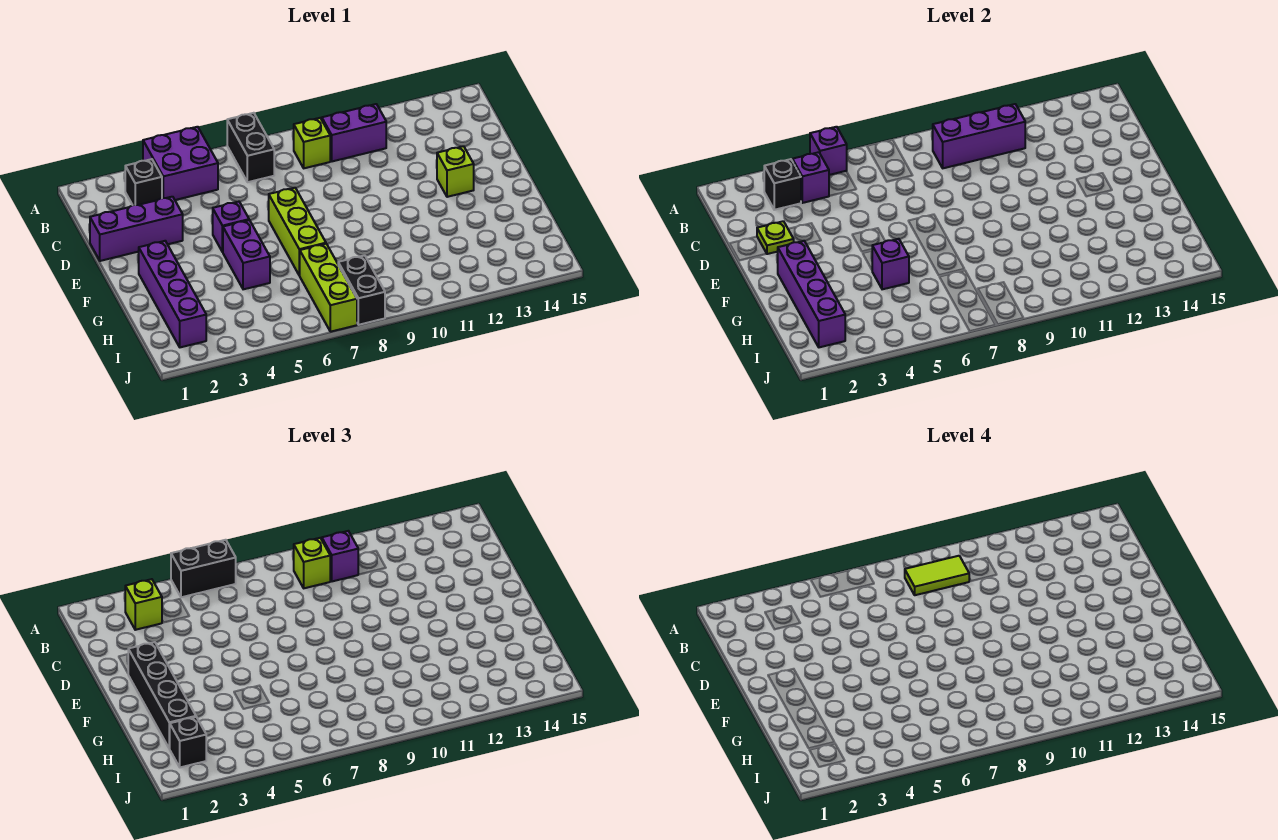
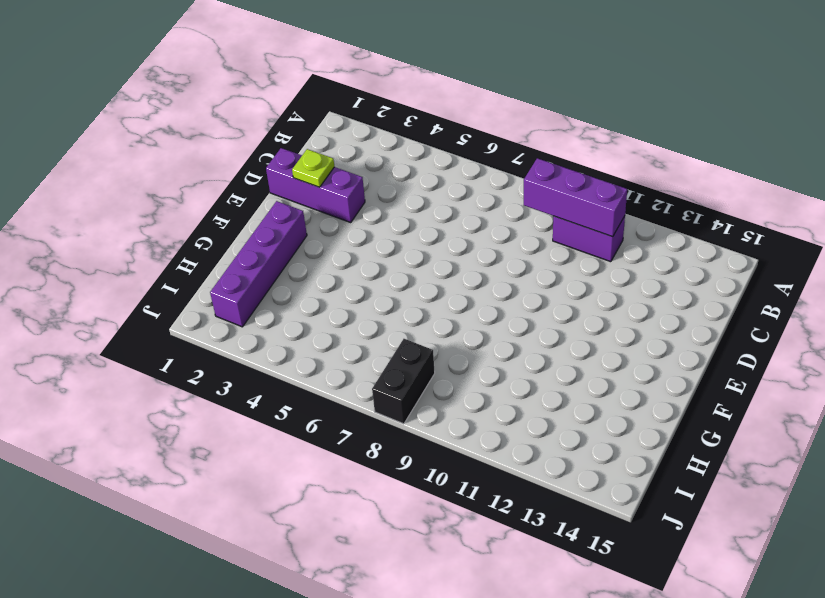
none -> purple brick A4:B5 level 1
none -> black brick A7:B7 level 1
none -> black brick B3 level 1

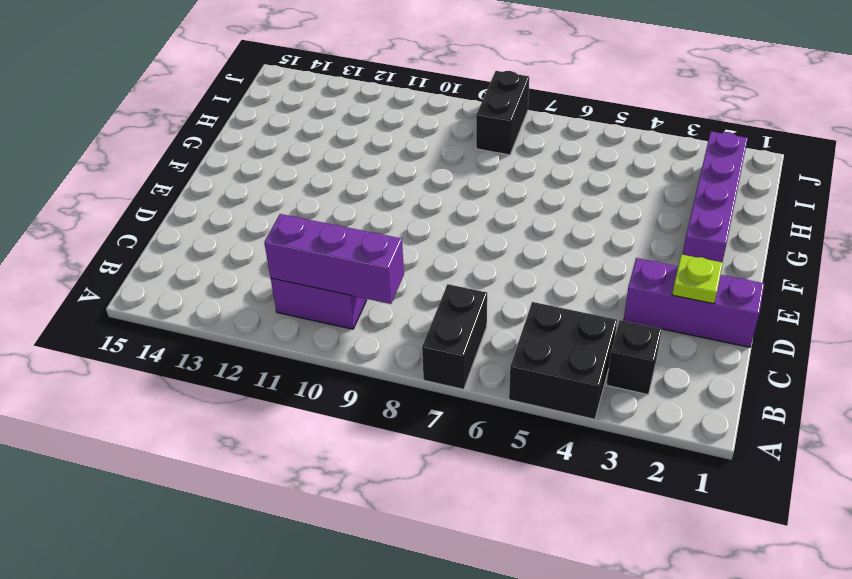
black brick A4:B5 level 1 -> purple brick A4:B5 level 1
none -> lime brick B9 level 1
none -> purple brick E5 level 1
none -> lime brick E7:G7 level 1

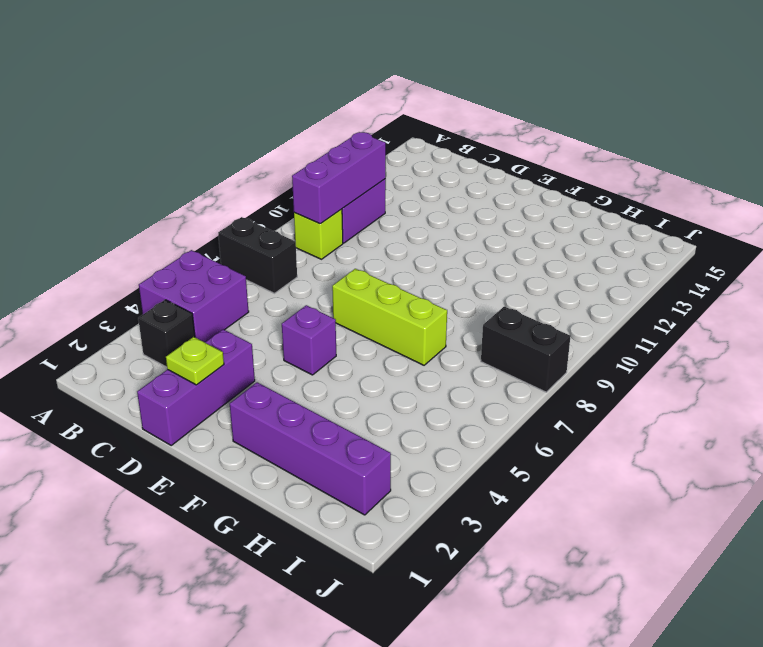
none -> lime brick E13 level 1
none -> purple brick F5:G5 level 1
none -> lime brick H7:J7 level 1

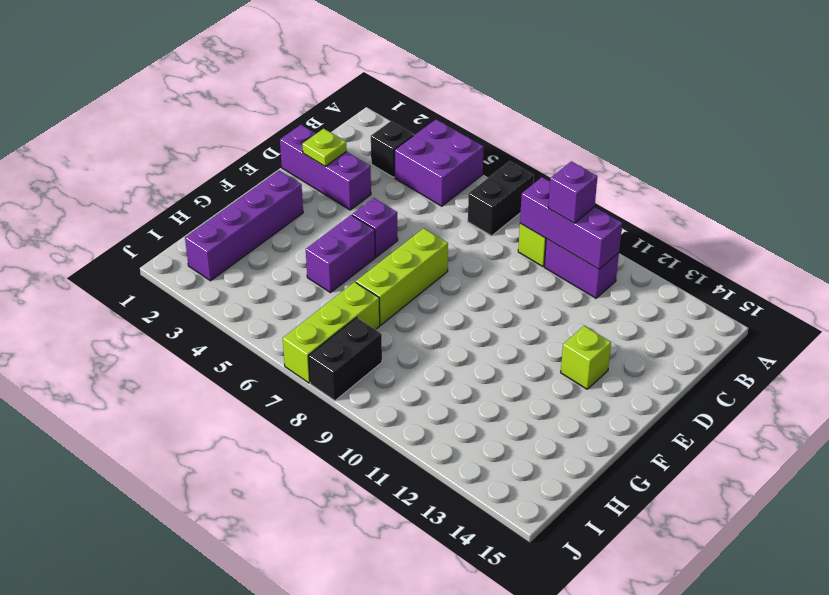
none -> purple brick A5 level 2
none -> black brick B3 level 2
none -> purple brick B4 level 2

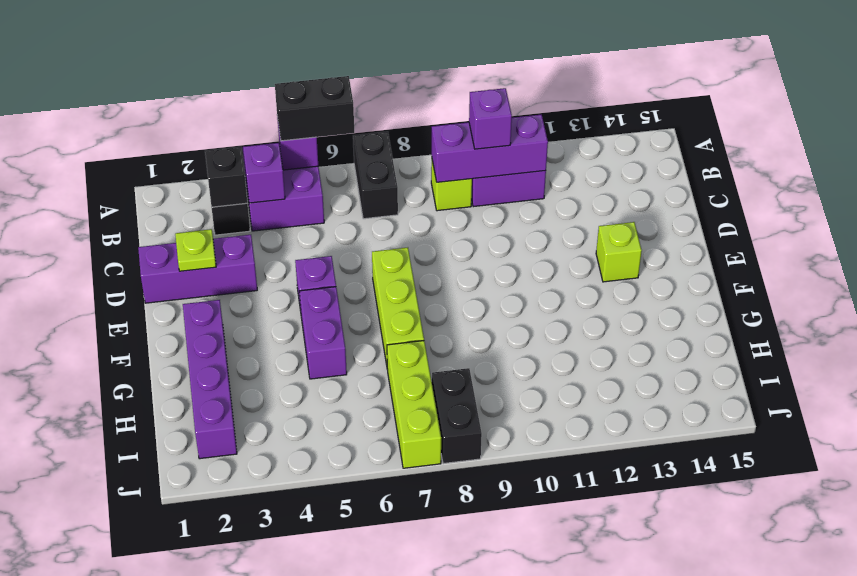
none -> purple brick F2:I2 level 2
none -> purple brick G5 level 2
none -> lime brick B3 level 3

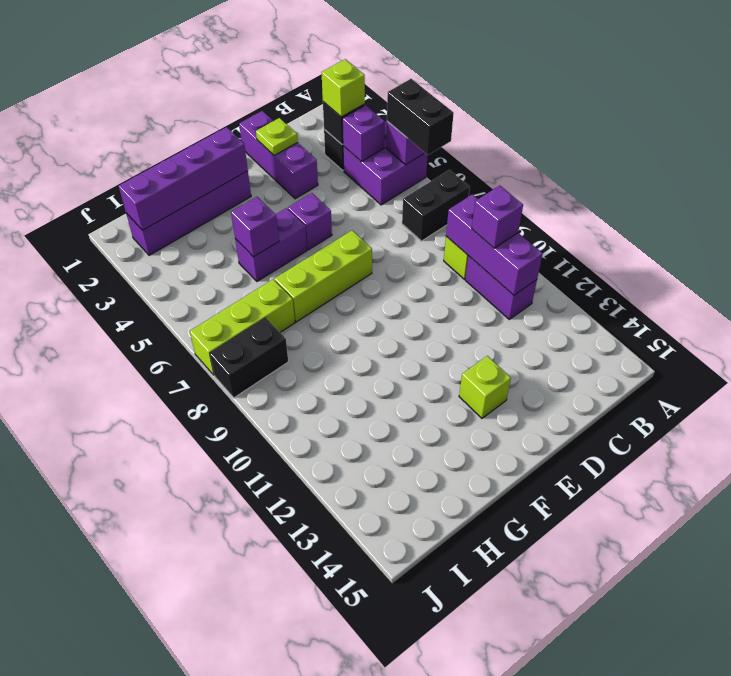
none -> lime brick B9 level 3
none -> black brick E2:H2 level 3
none -> black brick I2 level 3

